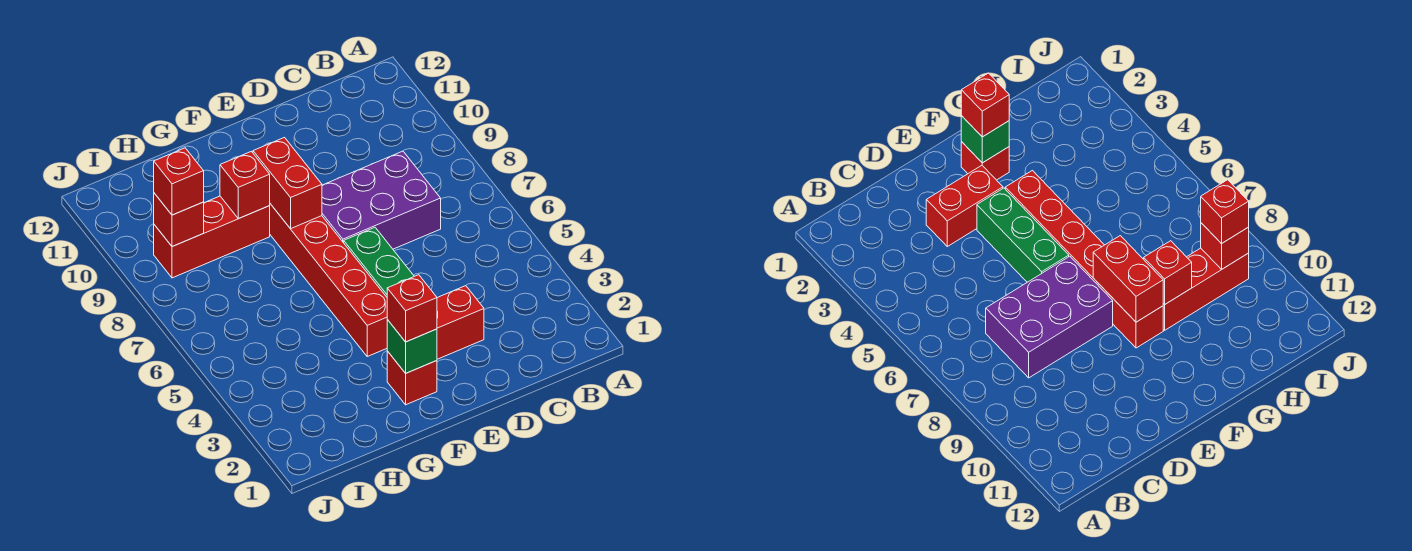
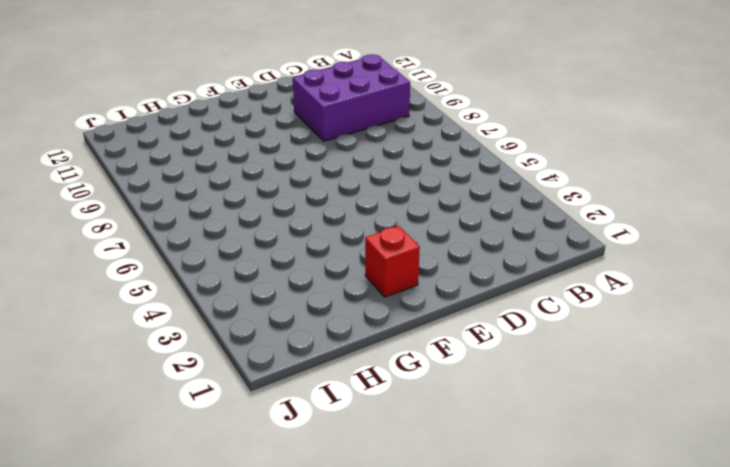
purple brick B9:D10 level 1 -> purple brick C7:E8 level 1
none -> red brick D3:E3 level 1
none -> green brick E4:E6 level 1
none -> red brick F4:F9 level 1

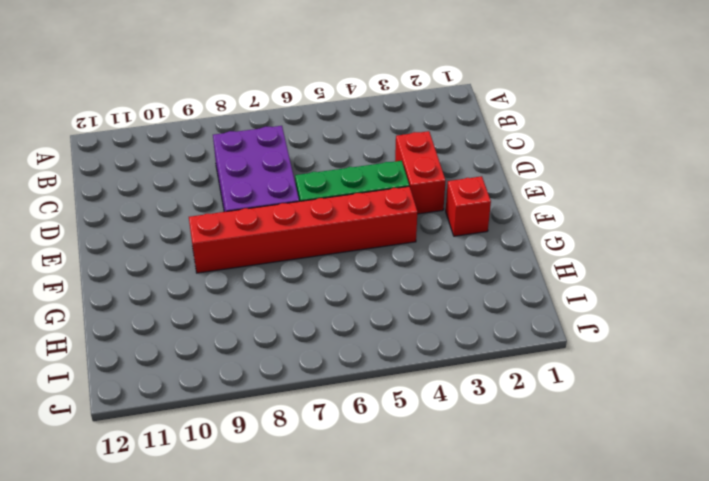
none -> red brick G9:I9 level 1
none -> green brick F2 level 2
none -> red brick F8:F9 level 2

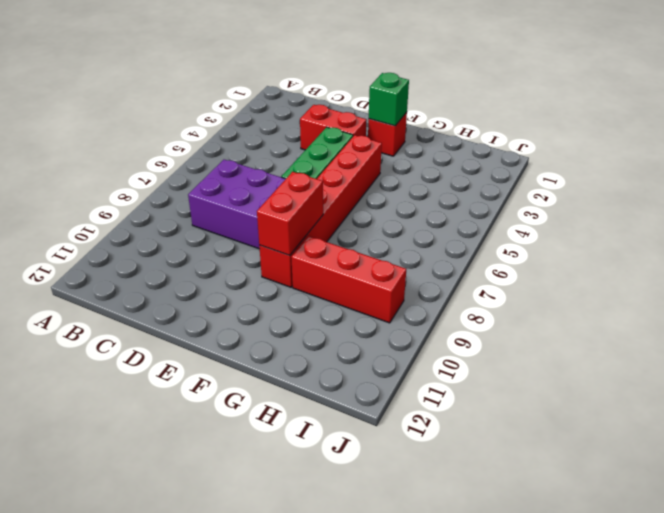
none -> red brick G9 level 2
none -> red brick I9 level 2
none -> red brick F2 level 3

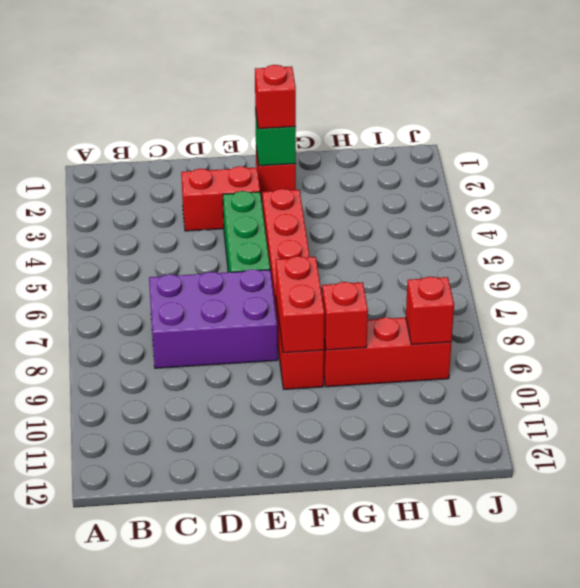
none -> red brick I9 level 3

